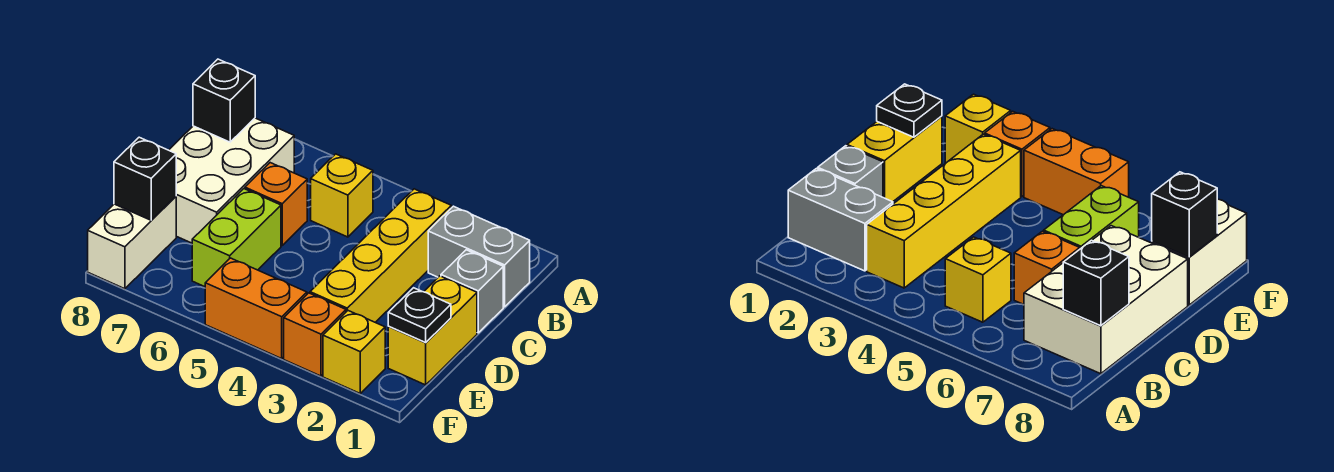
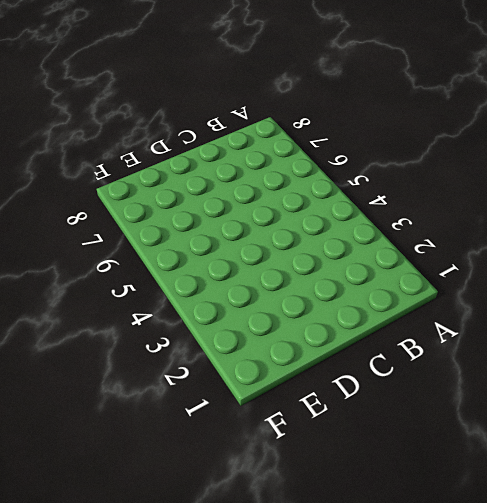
none -> grey brick B1:B2 level 1
none -> yellow brick B3:E3 level 1
none -> yellow brick B5 level 1

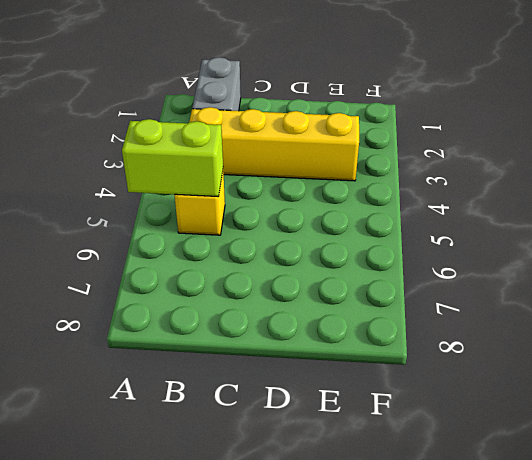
lime brick A5:B5 level 2 -> lime brick D6:E6 level 1
none -> white brick B7:D8 level 1
none -> grey brick C1 level 1
none -> orange brick C6 level 1

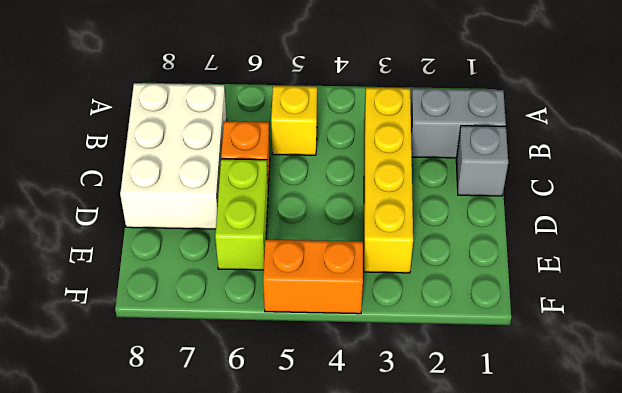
none -> yellow brick D1:E1 level 1
none -> white brick E8:F8 level 1
none -> yellow brick F2 level 1

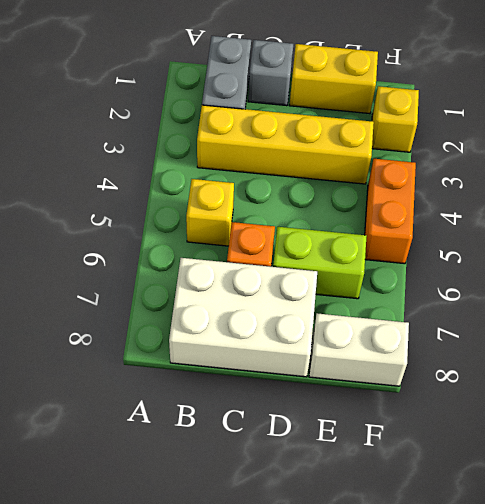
none -> orange brick F3 level 1
none -> black brick B8 level 2
none -> black plate E1 level 2

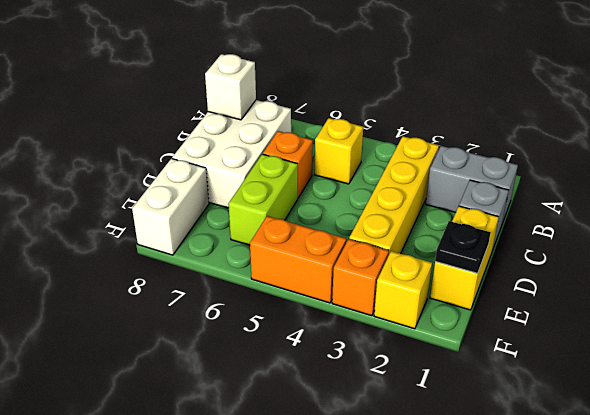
white brick B8 level 2 -> black brick B8 level 2
none -> black brick E8 level 2

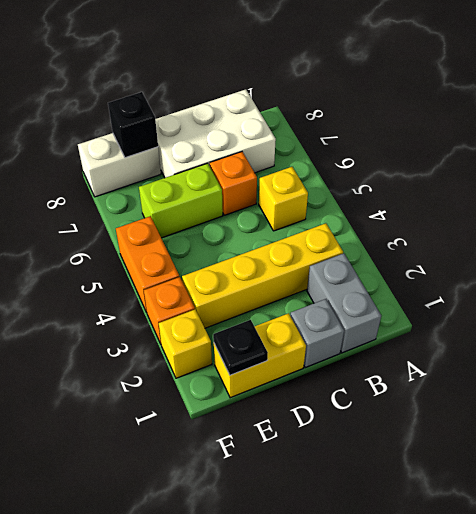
none -> black brick B8 level 2

